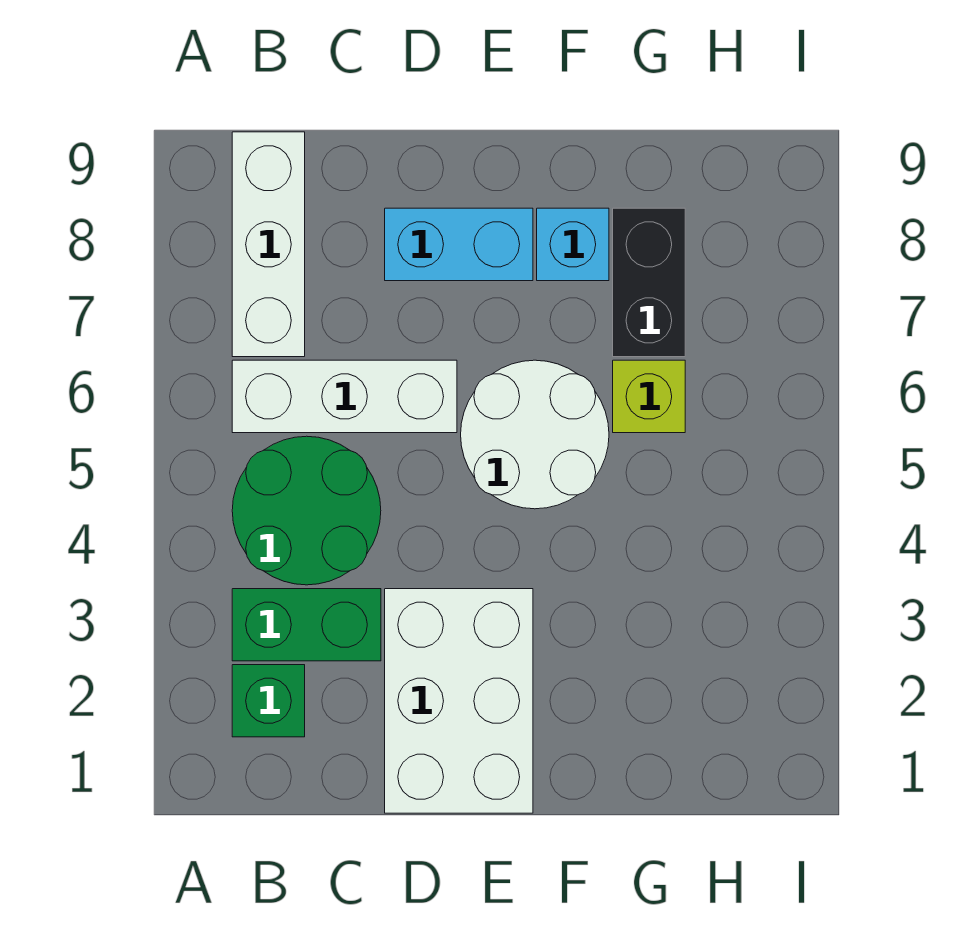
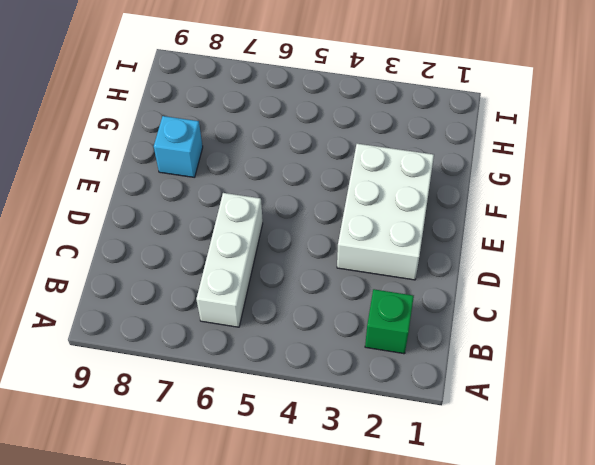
white brick D2:F3 level 1 -> white brick D1:E3 level 1
none -> green brick B3:C3 level 1
none -> green round brick B4:C5 level 1

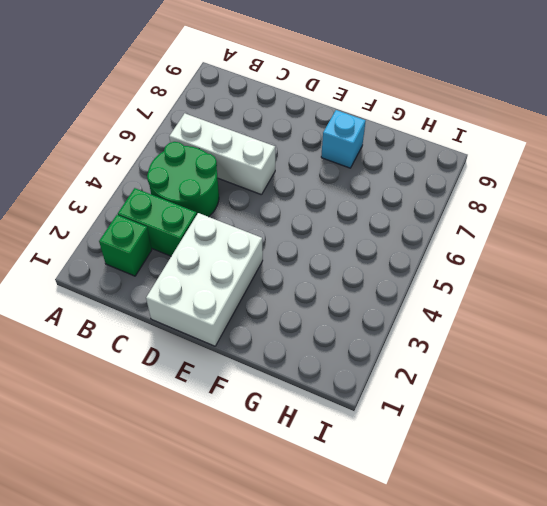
none -> white brick B7:B9 level 1
none -> cyan brick D8:E8 level 1

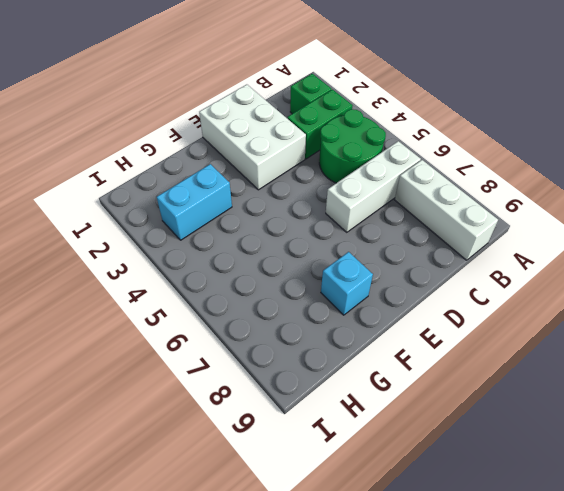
cyan brick G3:H3 level 1 -> cyan brick D8:E8 level 1
none -> white round brick E5:F6 level 1
none -> lime brick G6 level 1

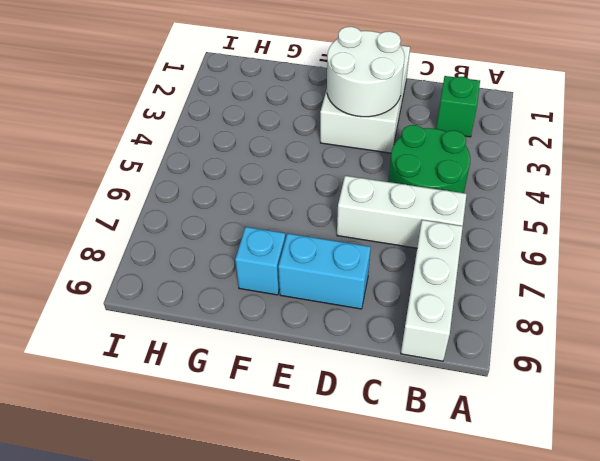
white round brick D2:E3 level 2 -> white round brick E5:F6 level 1
none -> green brick B3:C3 level 1
none -> lime brick G6 level 1

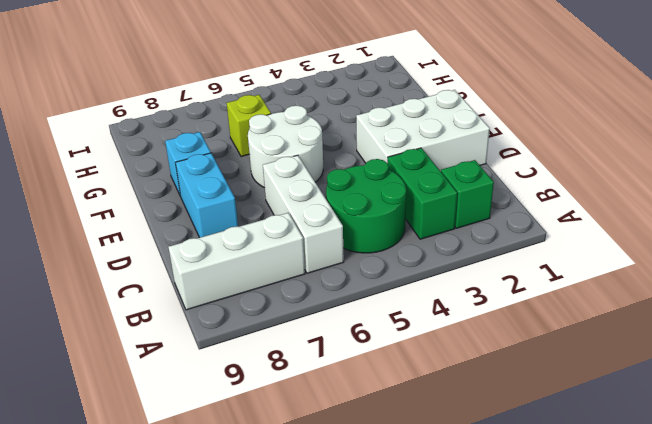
none -> black brick G7:G8 level 1

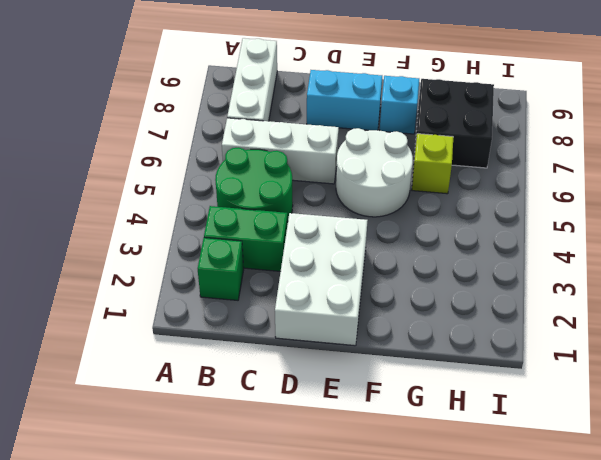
black brick G7:H8 level 1 -> black brick G7:G8 level 1

